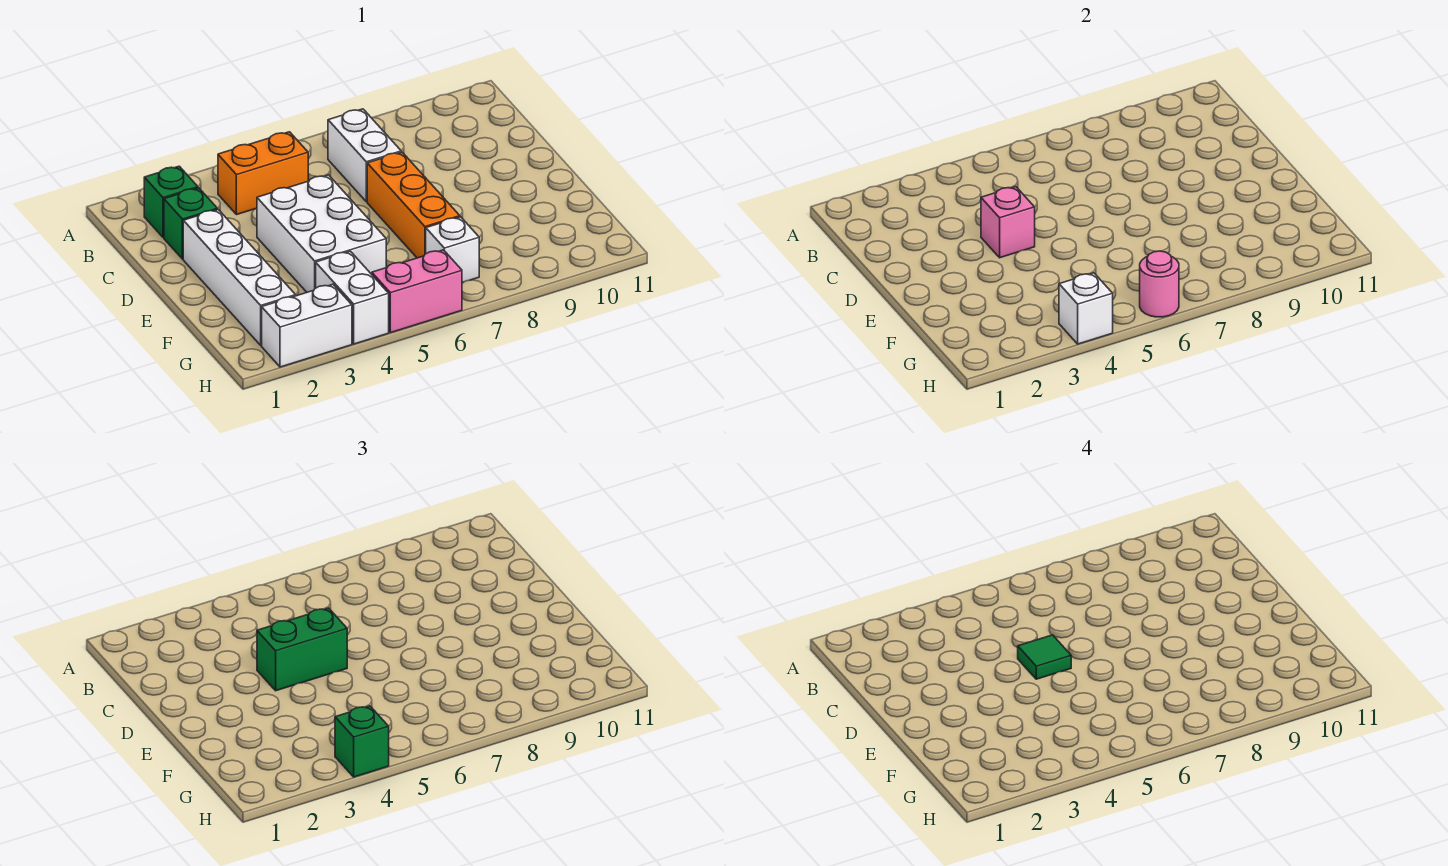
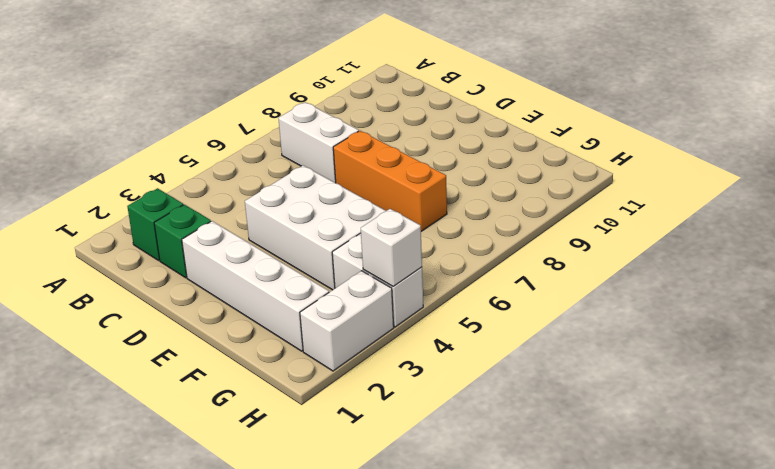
none -> orange brick B4:B5 level 1
none -> white brick G7 level 1
none -> pink brick H5:H6 level 1

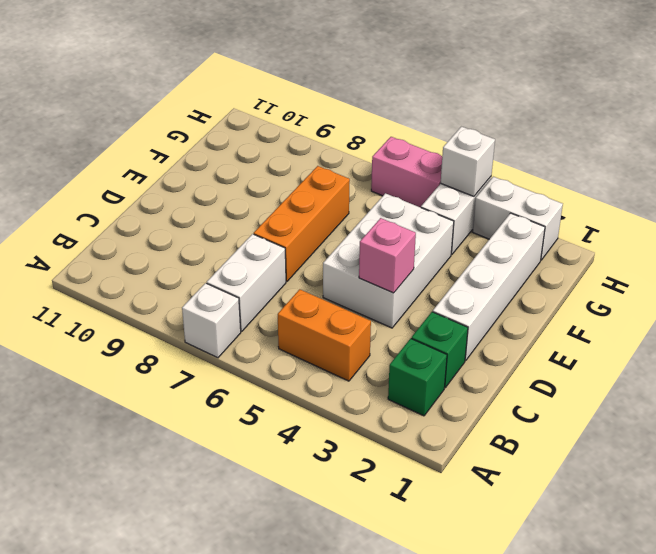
white brick A7 level 1 -> white brick G7 level 1
none -> pink round brick H6 level 2
none -> green brick D4:D5 level 3
none -> green brick H4 level 3

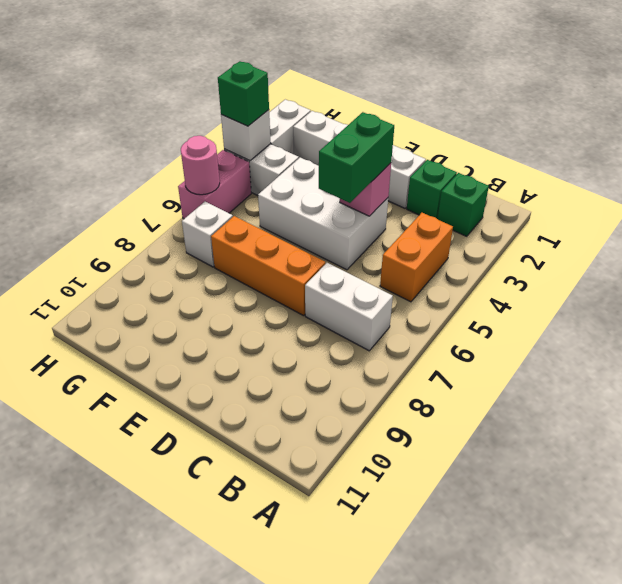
none -> green tile D5 level 4

